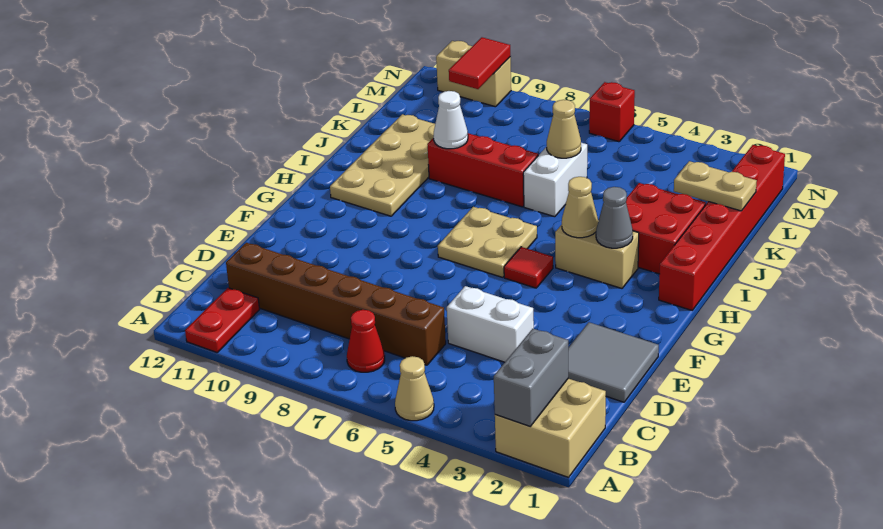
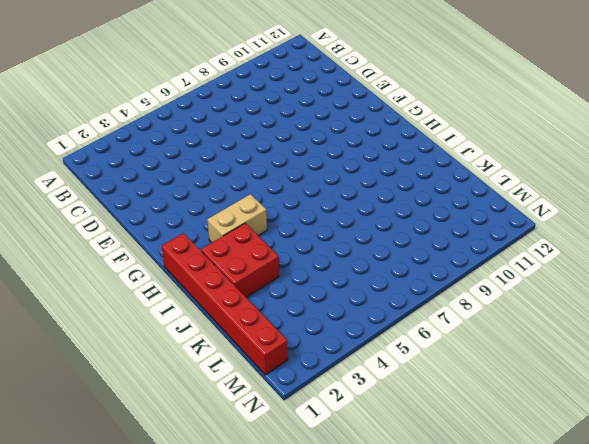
none -> tan brick A1:B2 level 1
none -> tan cone A5 level 1
none -> red plate A11:B11 level 1

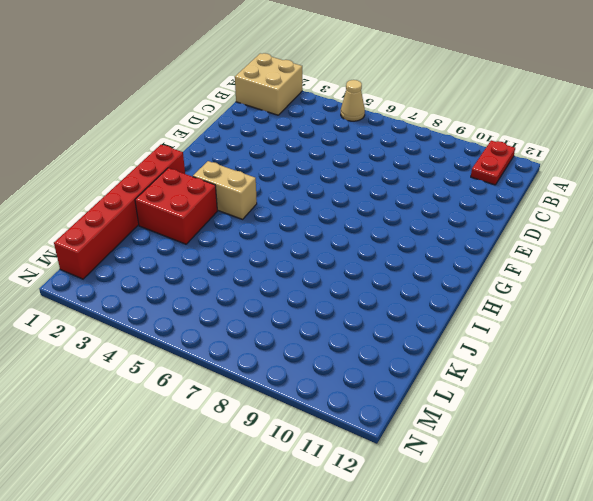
none -> red cone B7 level 1
none -> brown brick C6:C11 level 1
none -> grey tile D1:E2 level 1

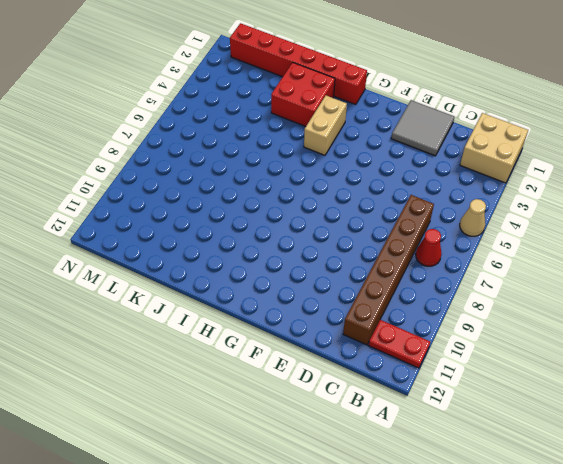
none -> white brick D4:D5 level 1
none -> red tile G5 level 1
none -> tan plate G6:H7 level 1

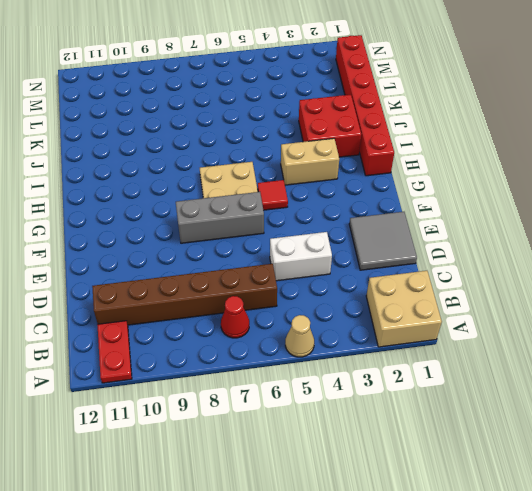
grey brick F6:F8 level 1 -> none
none -> tan plate H10:K11 level 1
none -> white brick J6:K6 level 1
none -> red brick J7:J9 level 1

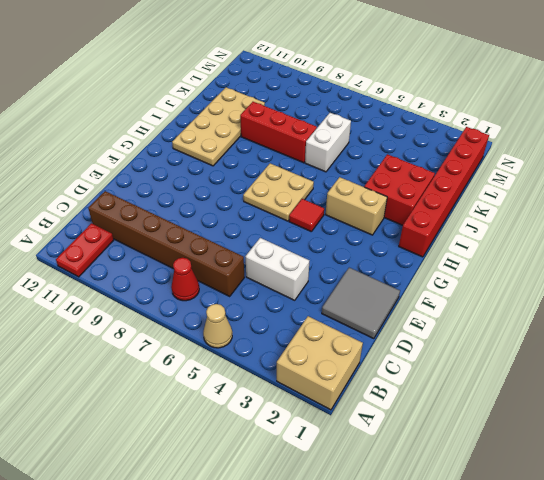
none -> red brick N6 level 1
none -> tan brick N10:N11 level 1
none -> grey brick A2:B2 level 2

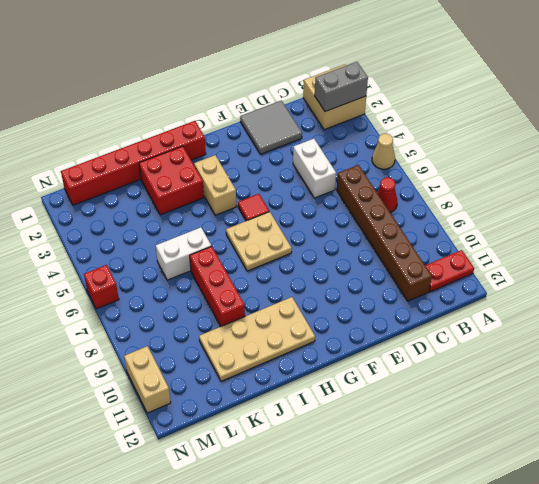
none -> grey cone H3 level 2
none -> tan cone H4 level 2
none -> white cone J9 level 2

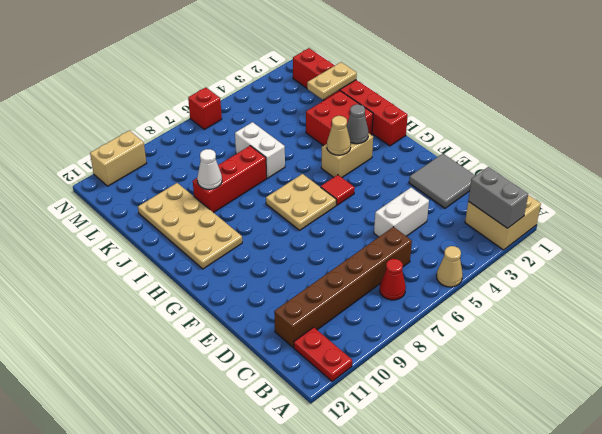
none -> tan cone K6 level 2
none -> red tile M10:N10 level 2

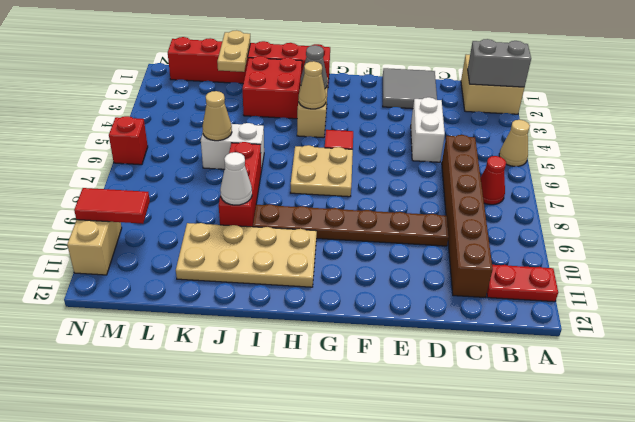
brown plate D9:I9 level 1 -> none

